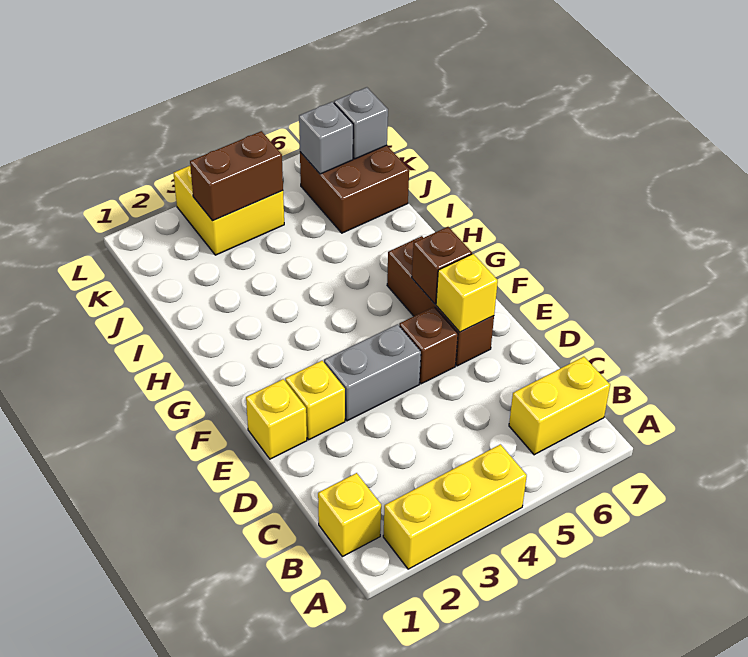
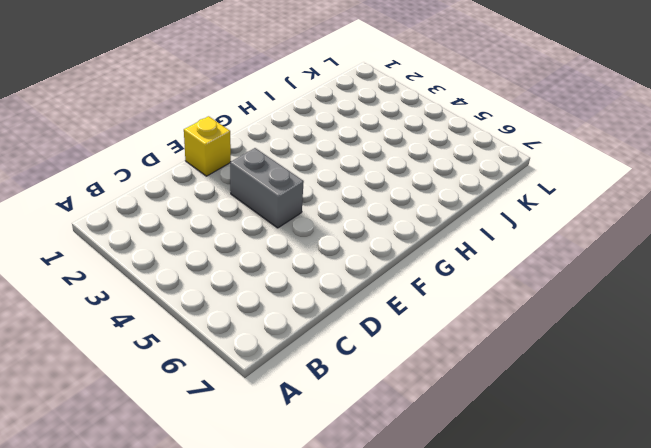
none -> yellow brick A2:A4 level 1
none -> yellow brick B1 level 1
none -> yellow brick B6:B7 level 1

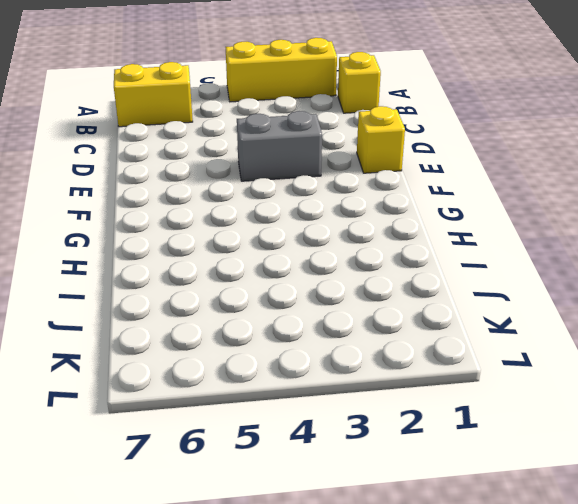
none -> yellow brick E2 level 1
none -> brown brick E5 level 1
none -> brown brick E6:G6 level 1

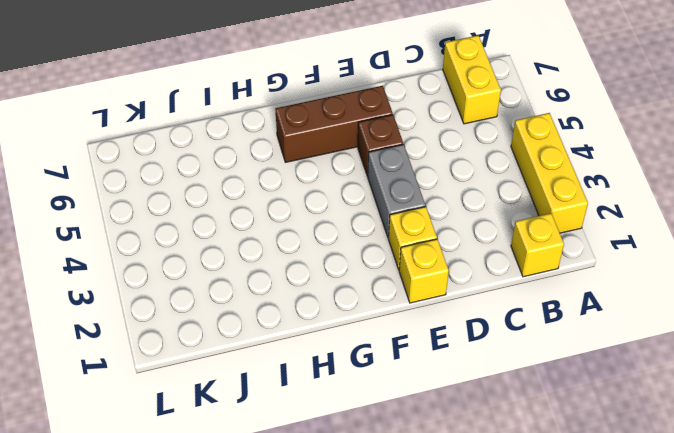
none -> brown brick J6:K7 level 1
none -> yellow brick K3:L4 level 1
none -> yellow brick E6 level 2

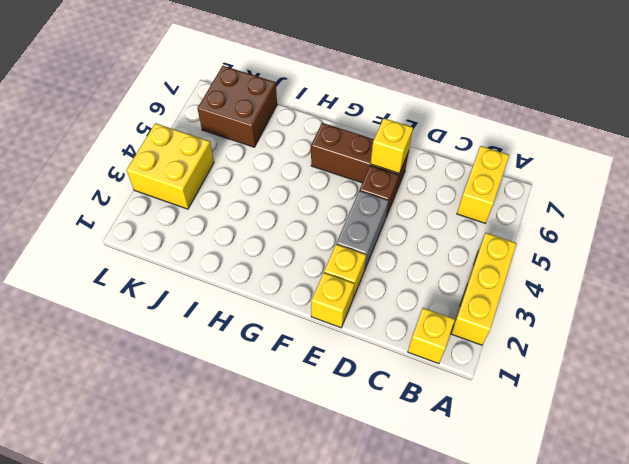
none -> brown brick F6 level 2
none -> brown brick K3:K4 level 2
none -> grey brick K6 level 2

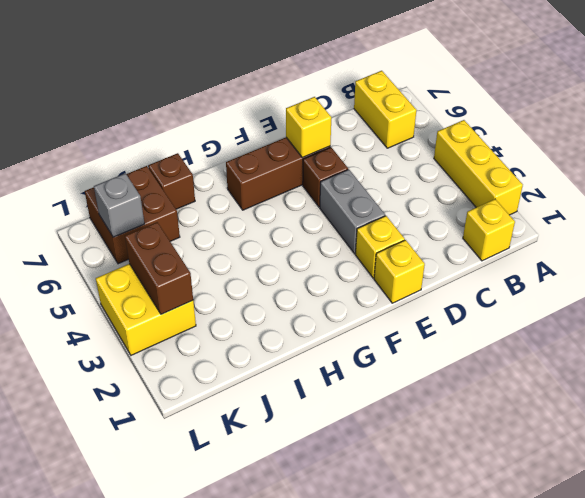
brown brick I7 level 1 -> brown brick F6 level 2
none -> grey brick K7 level 2

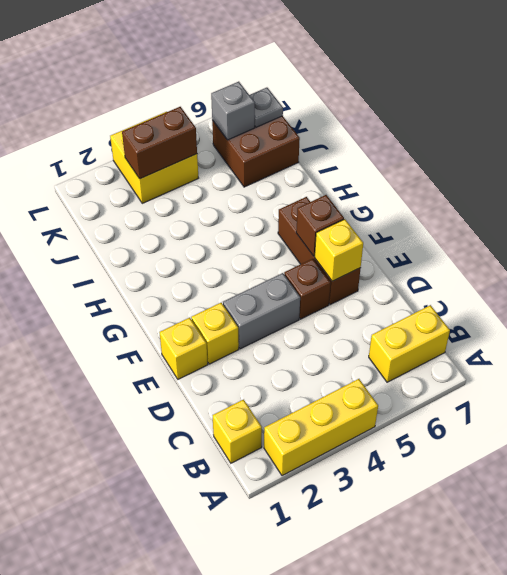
grey plate K7 level 2 -> grey brick K7 level 2

